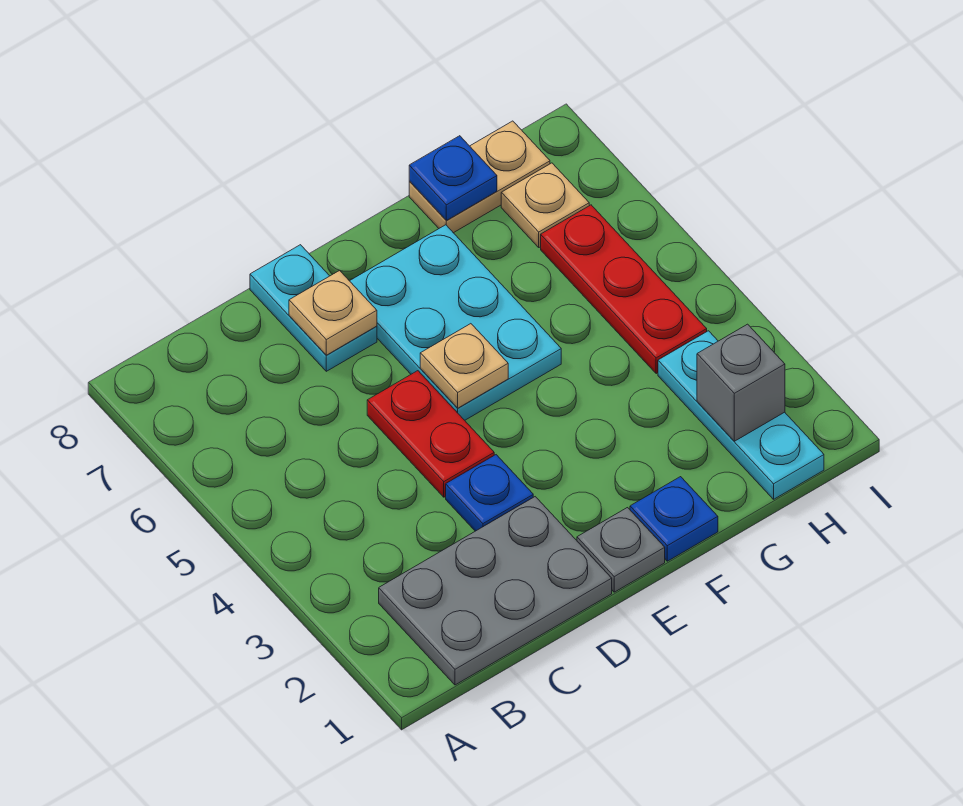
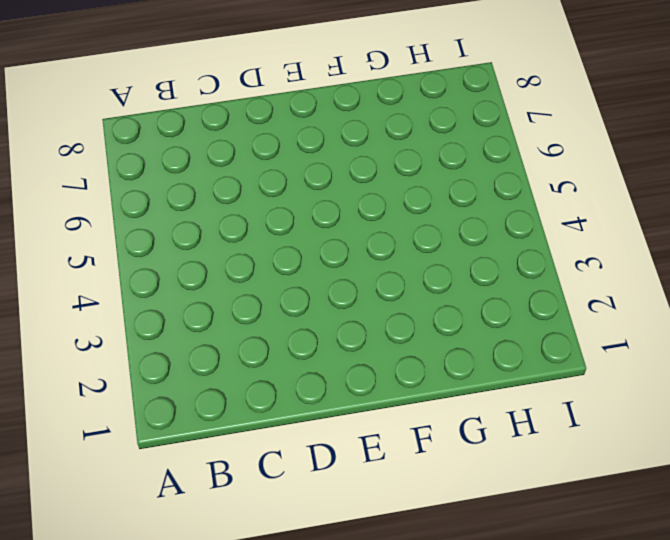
none -> grey plate B1:D2 level 1
none -> blue plate D3 level 1
none -> red plate D4:D5 level 1

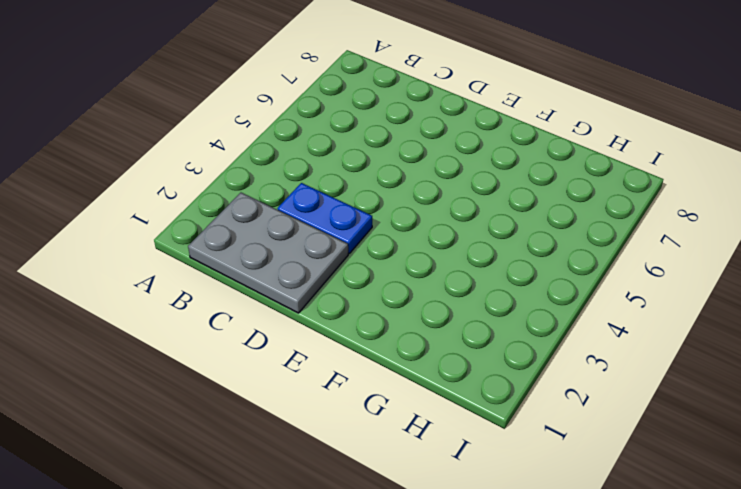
blue plate C3:D3 level 1 -> blue plate D3 level 1
none -> red plate D4:D5 level 1
none -> cyan plate D7:D8 level 1
none -> grey plate E1 level 1

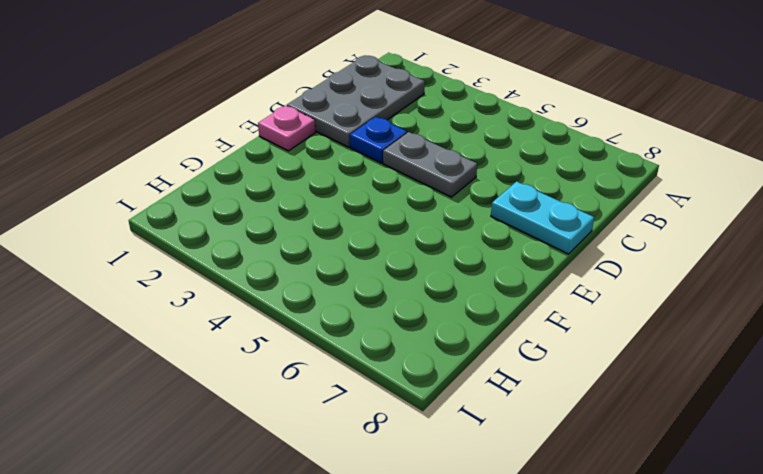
grey plate D4:D5 level 1 -> red plate D4:D5 level 1
pink plate E1 level 1 -> grey plate E1 level 1
none -> cyan plate E5:F7 level 1
none -> blue plate F1 level 1
none -> tan plate G8:H8 level 1

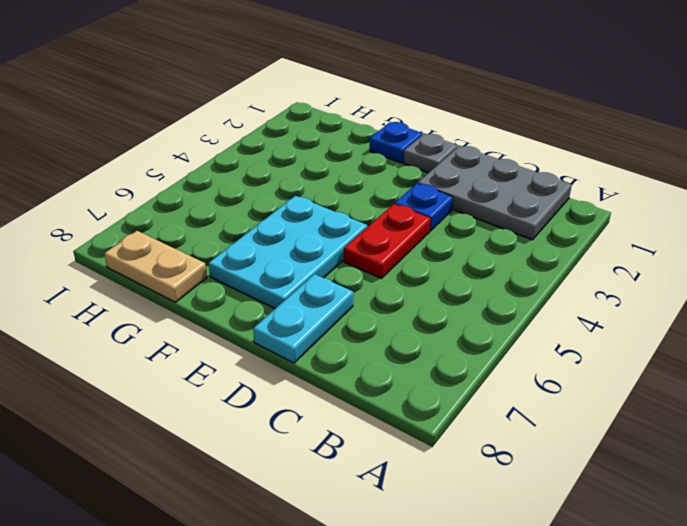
none -> cyan plate H1:H3 level 1
none -> red plate H4:H6 level 1
none -> tan plate H7 level 1

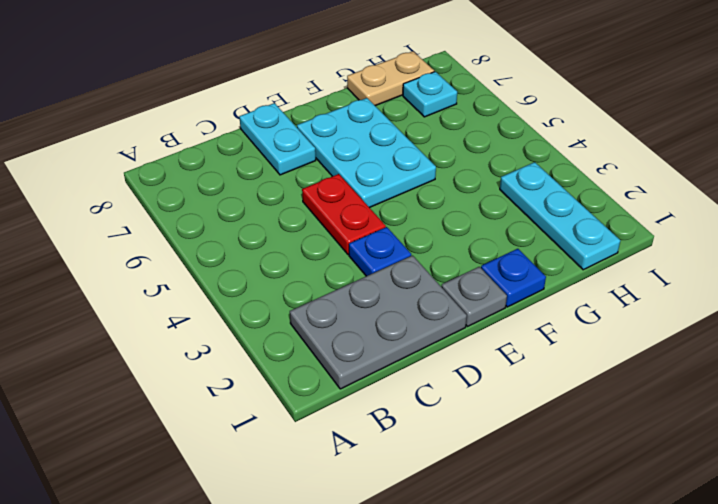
cyan plate H7 level 1 -> tan plate H7 level 1
none -> red plate H4:H6 level 1
none -> tan plate D7 level 2
none -> tan plate E5 level 2

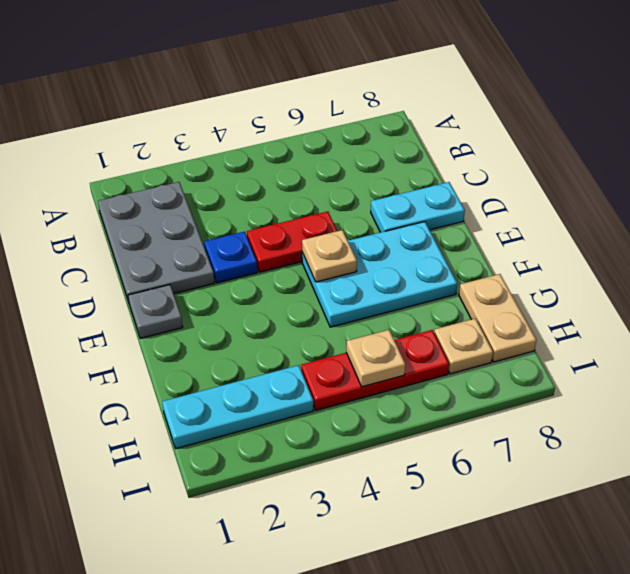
tan plate H5 level 2 -> tan plate D7 level 2
none -> blue plate F1 level 1
none -> blue plate G8 level 2
none -> grey brick H2 level 2

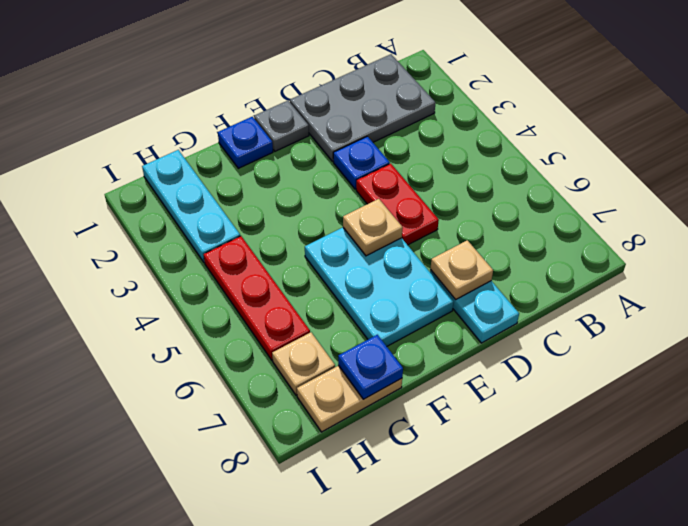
none -> grey brick H2 level 2

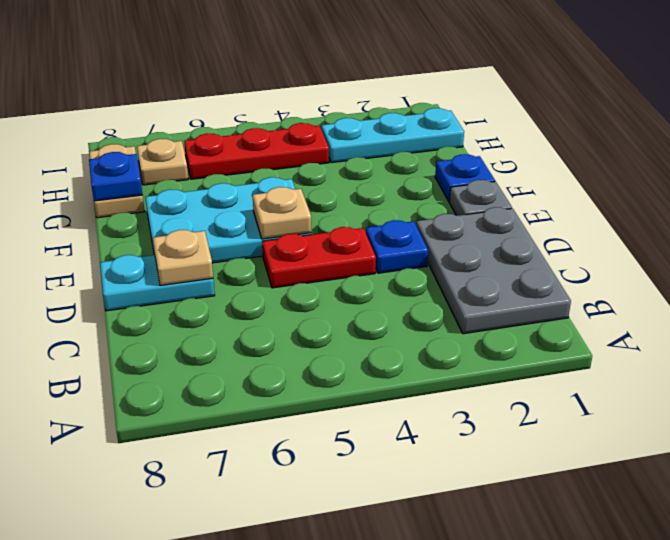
none -> grey brick H2 level 2

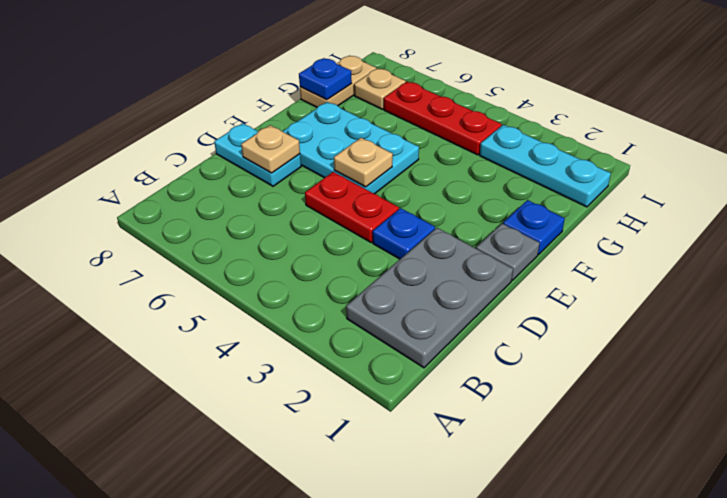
none -> grey brick H2 level 2

